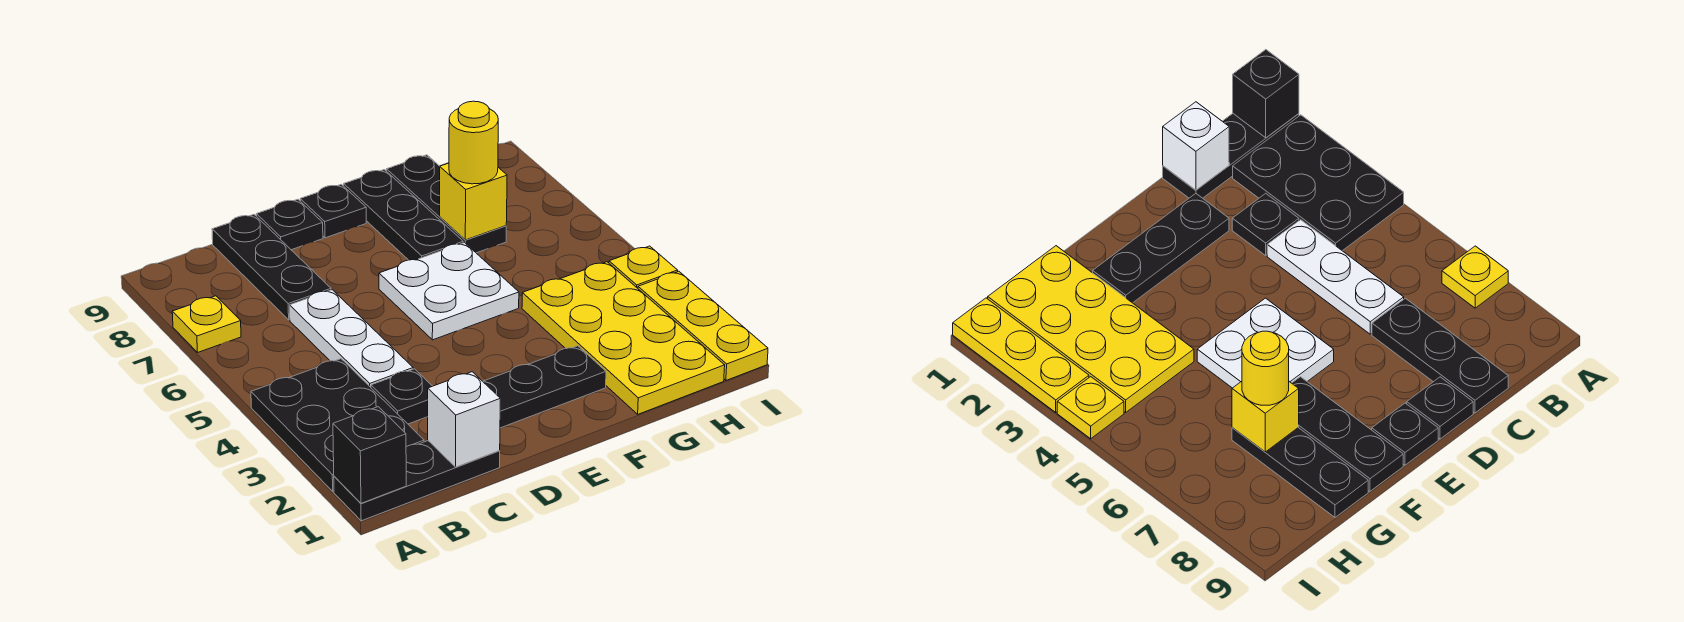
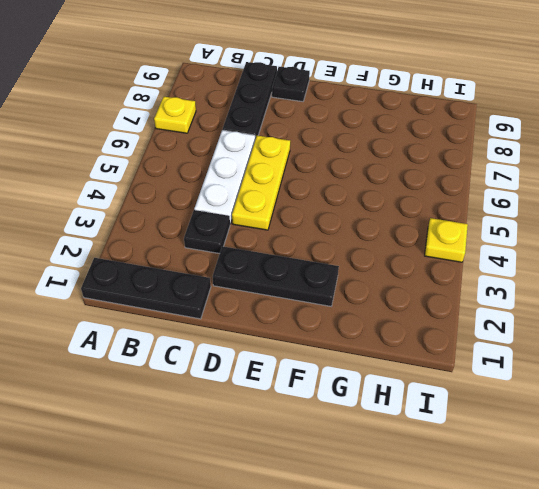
yellow plate D4:D6 level 1 -> yellow plate I1:I3 level 1
none -> black plate A2:B4 level 1
none -> white plate E5:F6 level 1
none -> black plate E9 level 1

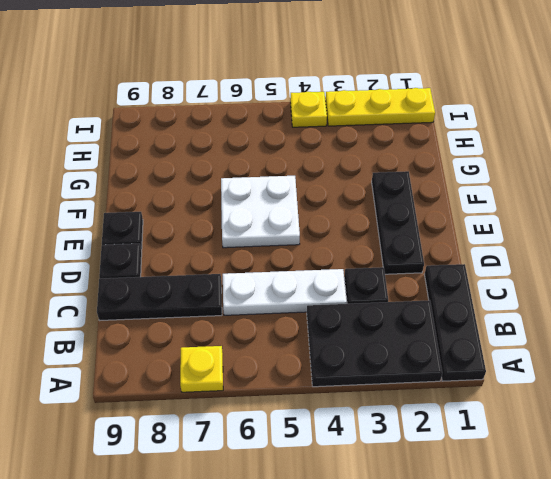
none -> black plate F7:F9 level 1
none -> yellow plate G1:H4 level 1
none -> black plate G7:G9 level 1

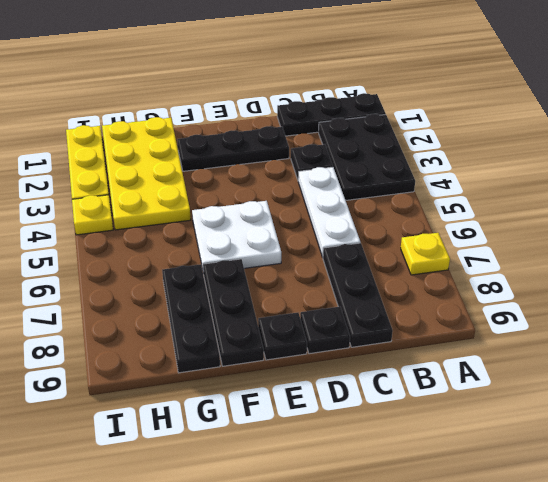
none -> black brick A1 level 2
none -> white brick C1 level 2
none -> yellow brick G7 level 2

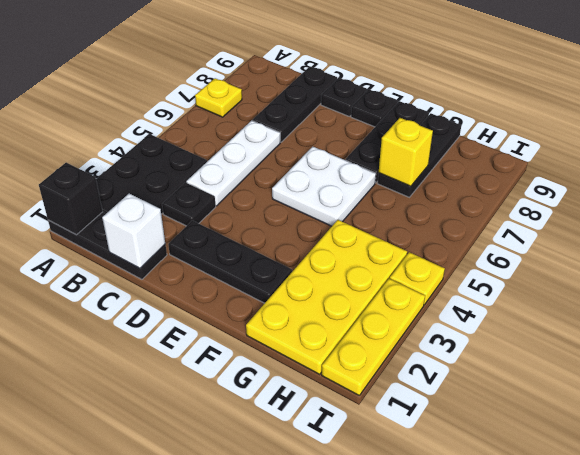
none -> yellow round brick G7 level 3

